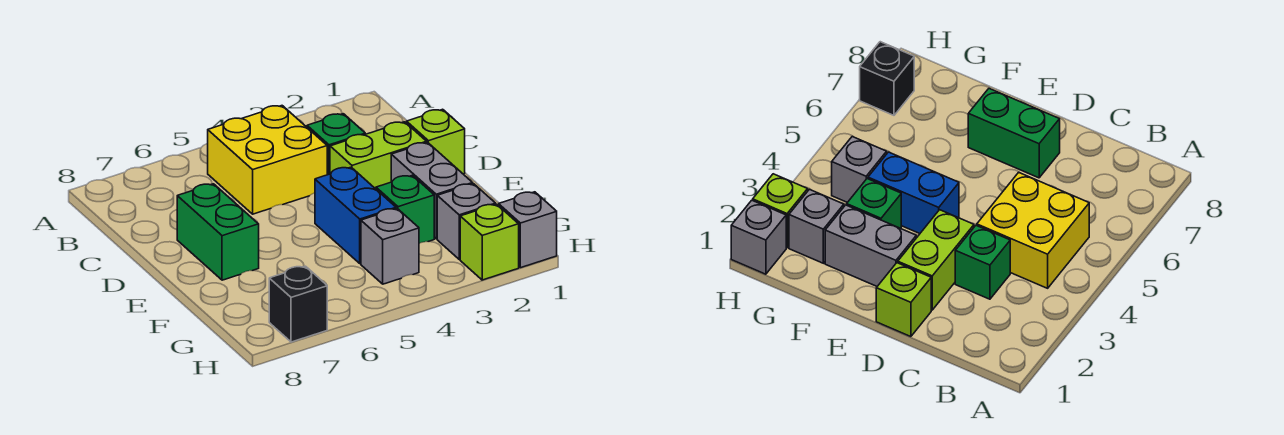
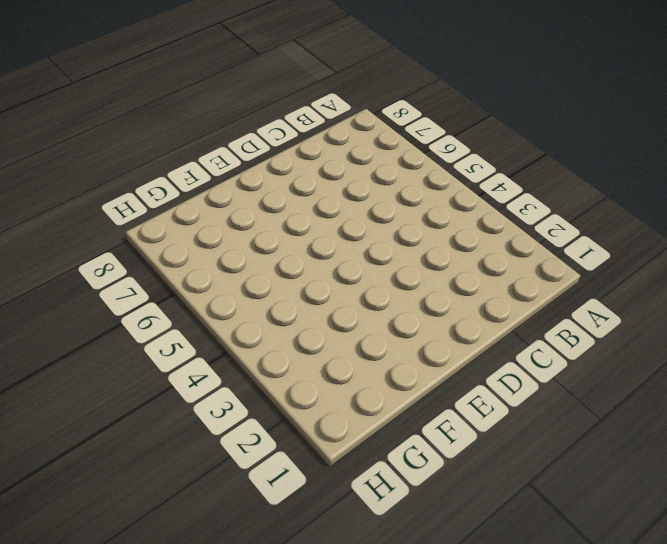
none -> yellow brick B4:C5 level 1
none -> green brick C3 level 1
none -> lime brick D1 level 1

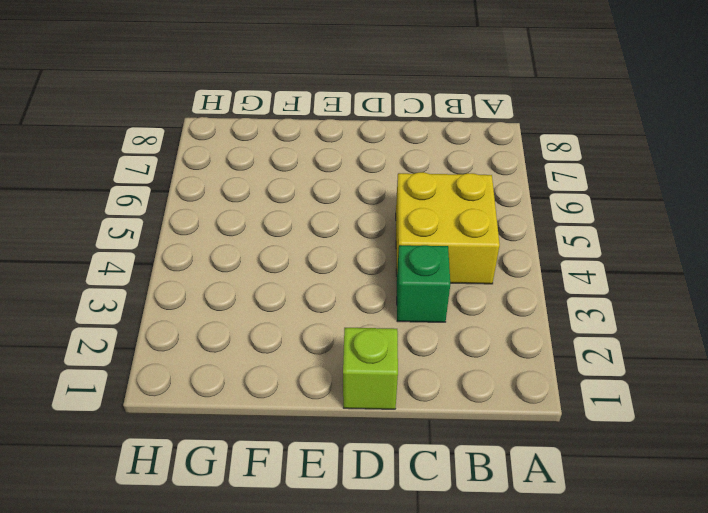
none -> lime brick D2:D3 level 1
none -> green brick D7:E7 level 1
none -> grey brick E2:F2 level 1

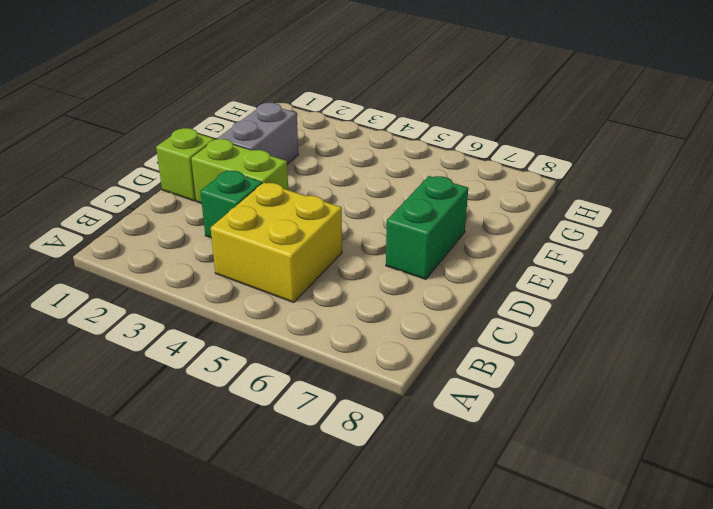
none -> blue brick E4:F4 level 1
none -> green brick F3 level 1
none -> grey brick G2 level 1

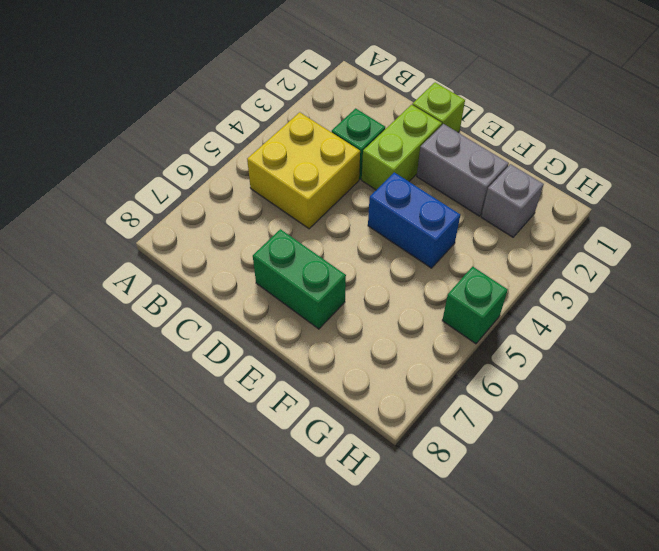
green brick H5 level 1 -> green brick F3 level 1
none -> grey brick G4 level 1
none -> grey brick H1 level 1
none -> lime brick H2 level 1

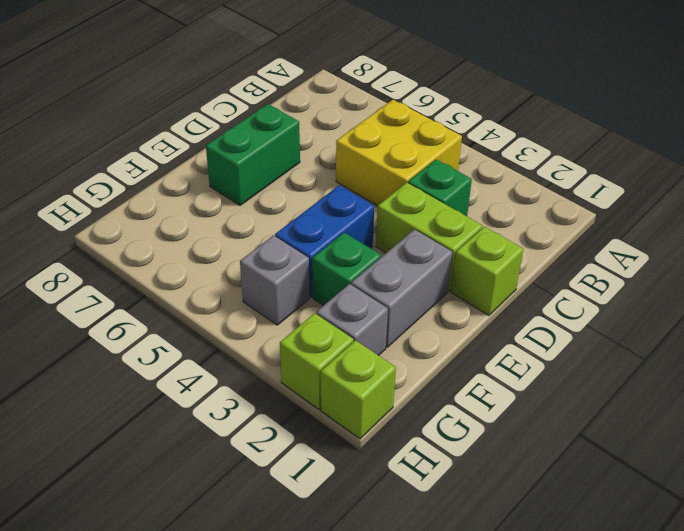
lime brick H1 level 1 -> grey brick H1 level 1
none -> black brick H7 level 1

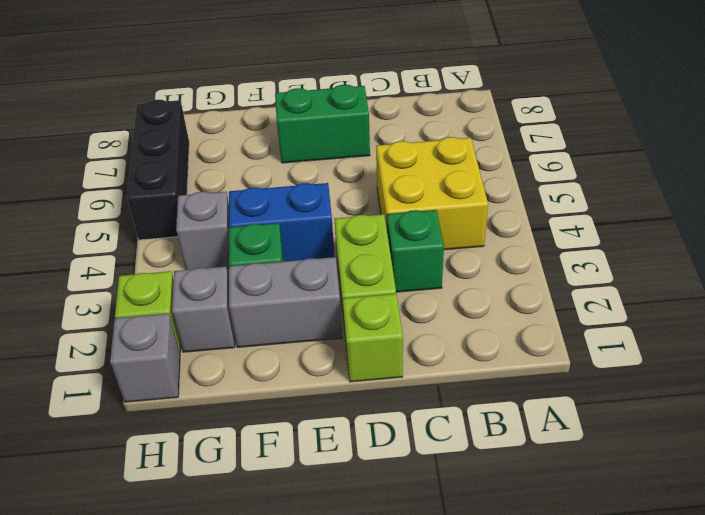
black brick H5:H7 level 1 -> black brick H7 level 1

